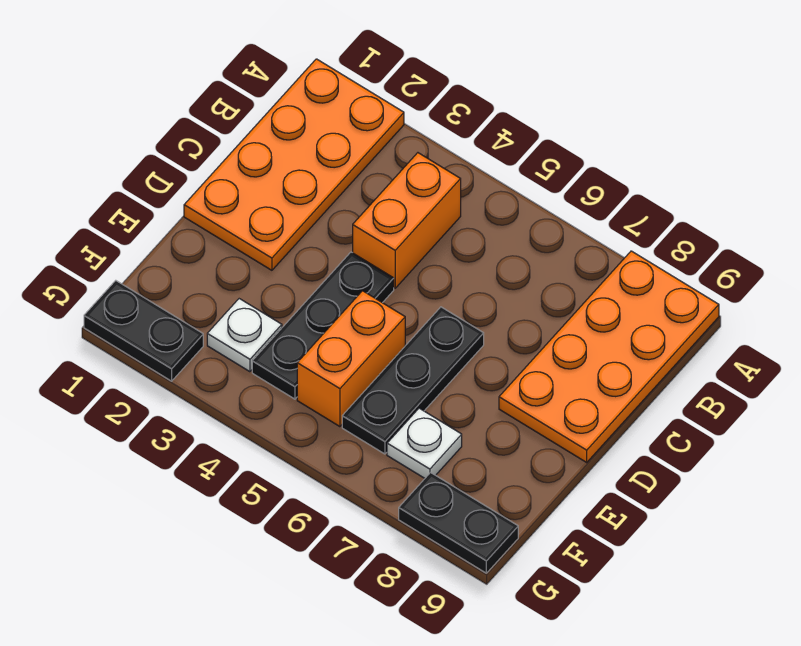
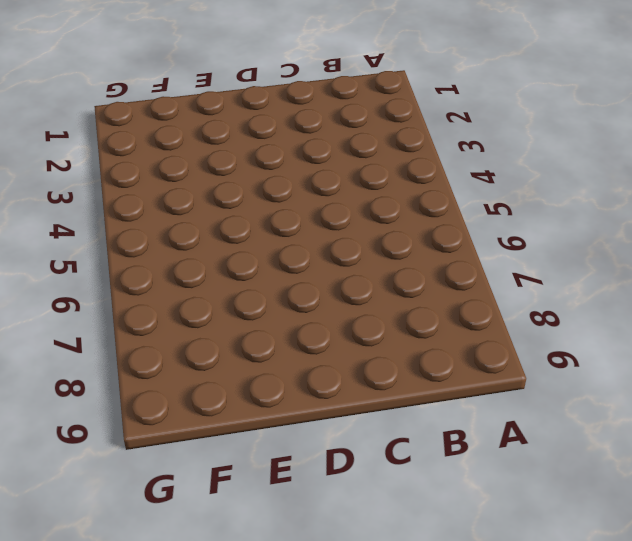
none -> orange plate A1:D2 level 1
none -> orange plate A8:D9 level 1

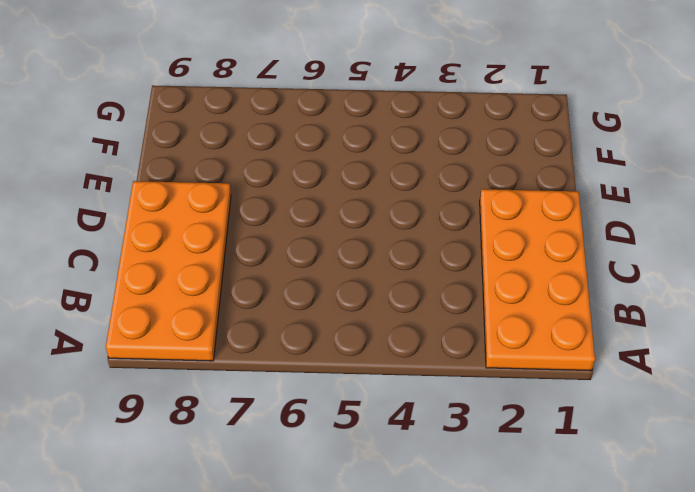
none -> orange brick B4:C4 level 1
none -> black plate D4:F4 level 1

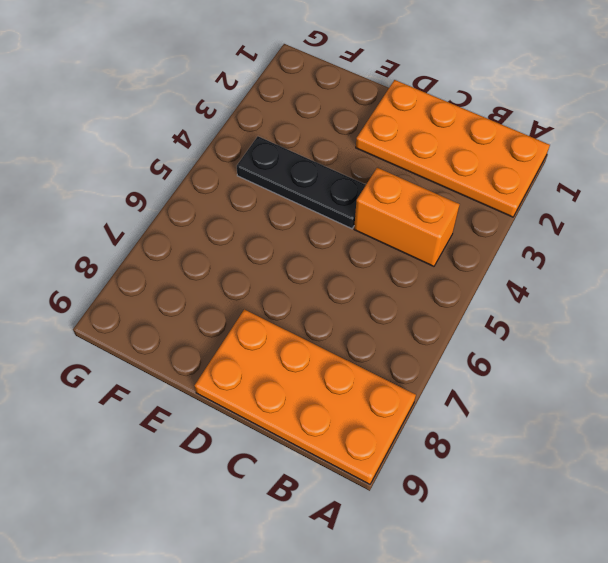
none -> black plate D6:F6 level 1
none -> orange brick E5:F5 level 1

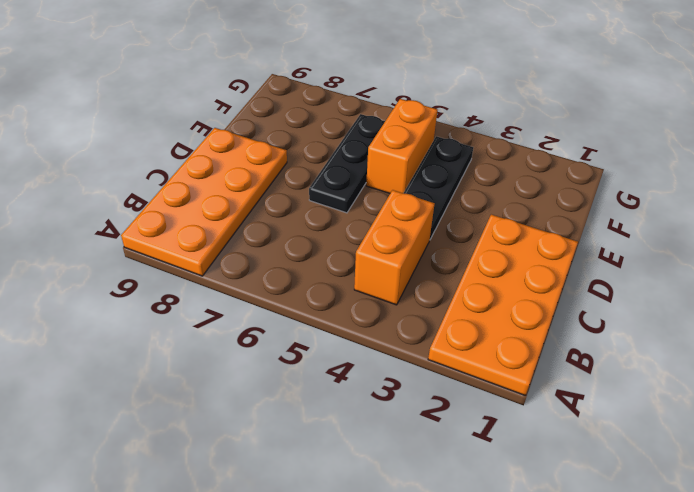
none -> white plate F3 level 1
none -> white plate F7 level 1

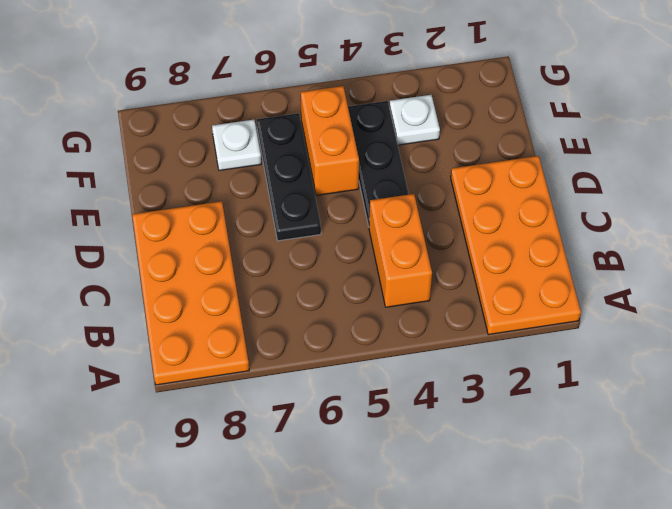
none -> black plate G1:G2 level 1
none -> black plate G8:G9 level 1

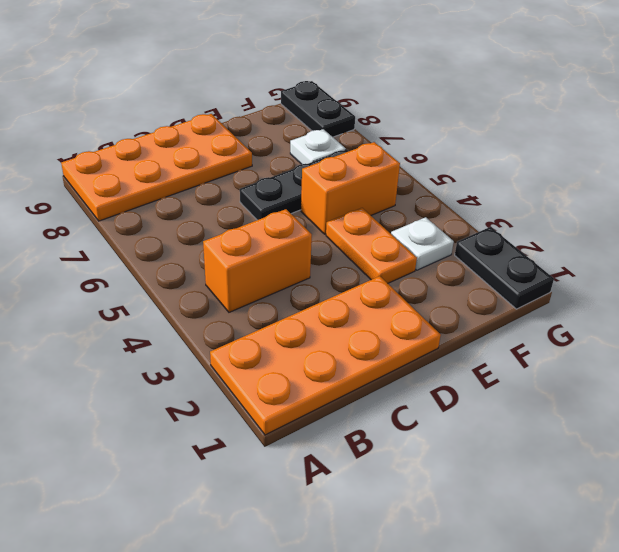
orange plate E3:E4 level 1 -> black plate D4:F4 level 1

